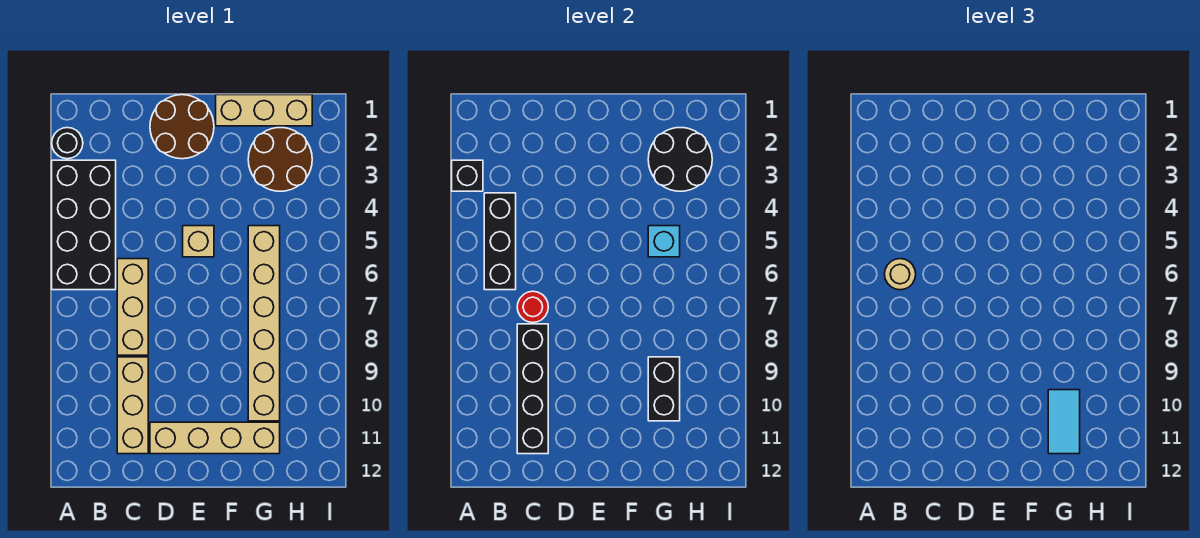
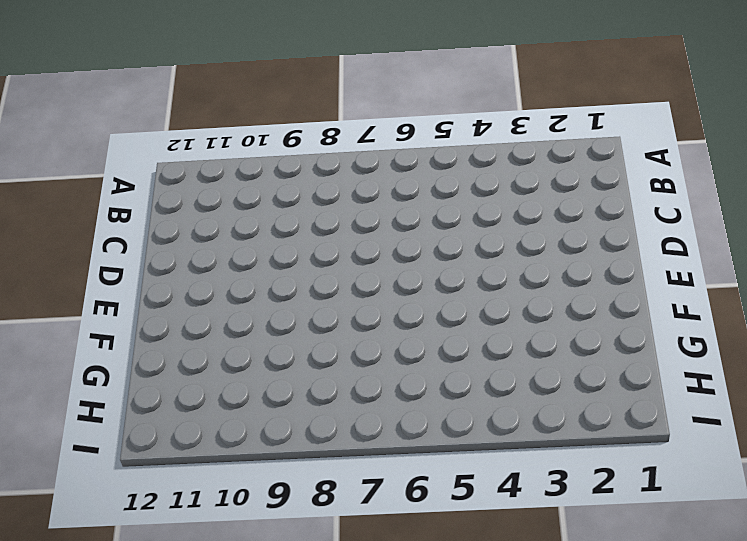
none -> black round brick A2 level 1
none -> black brick A3:B6 level 1
none -> tan brick C6:C8 level 1

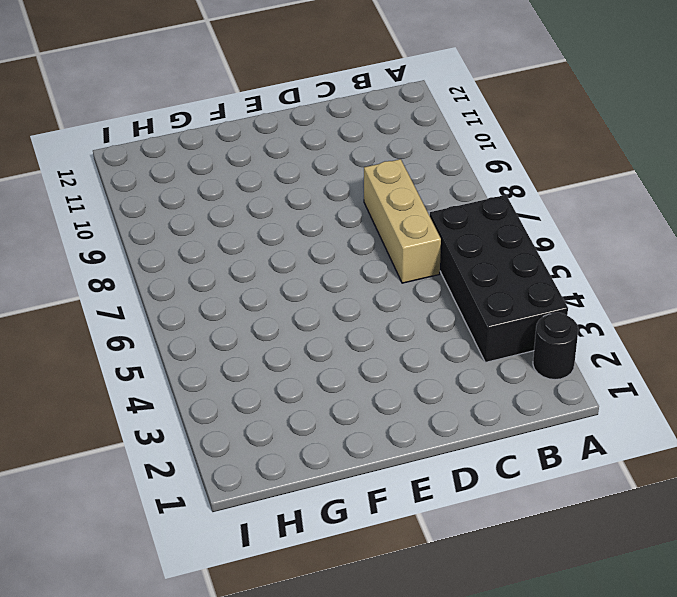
none -> tan brick C9:C11 level 1
none -> brown round brick D1:E2 level 1
none -> tan brick D11:G11 level 1

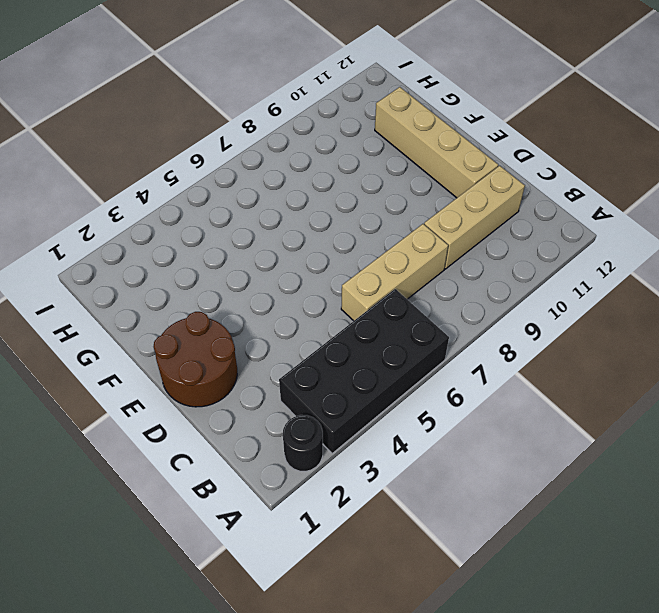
none -> tan brick E5 level 1
none -> tan brick F1:H1 level 1
none -> brown round brick G2:H3 level 1

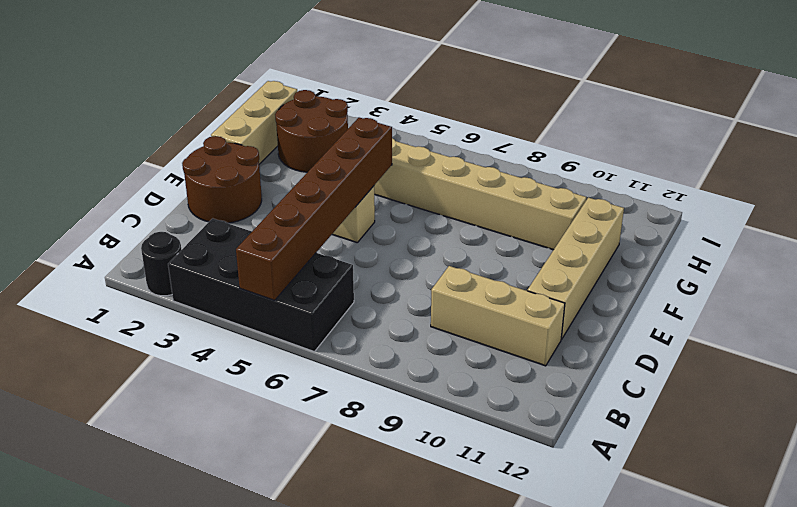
brown brick A5:F5 level 2 -> black brick B4:B6 level 2
none -> tan brick C6:C8 level 1
none -> black brick A3 level 2
none -> red round brick C7 level 2

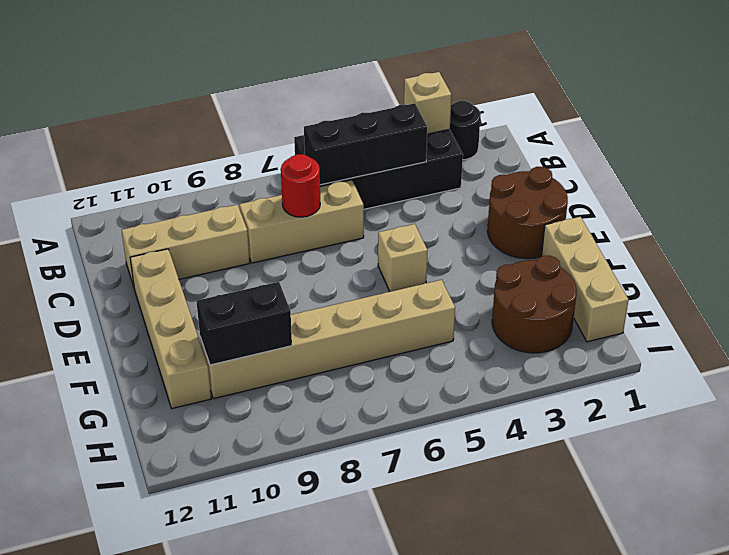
tan brick A3 level 2 -> black brick A3 level 2
none -> black brick C8:C11 level 2
none -> black round brick G2:H3 level 2
none -> cyan brick G5 level 2

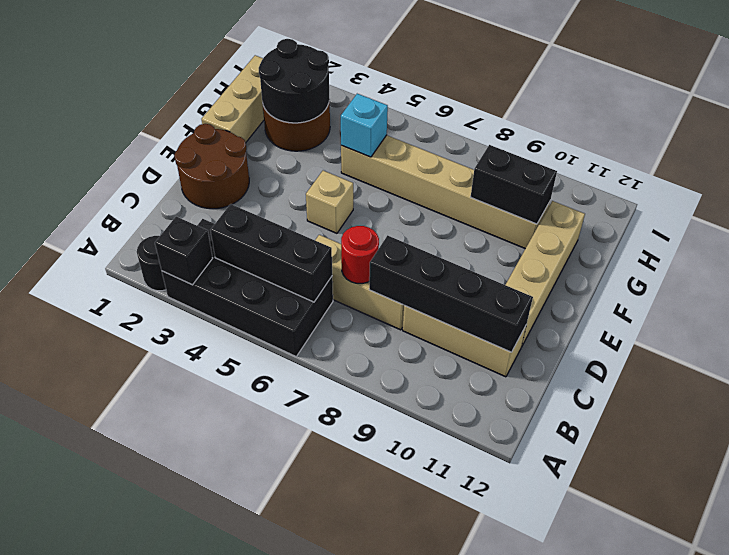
none -> tan round brick B6 level 3
none -> cyan tile G10:G11 level 3

